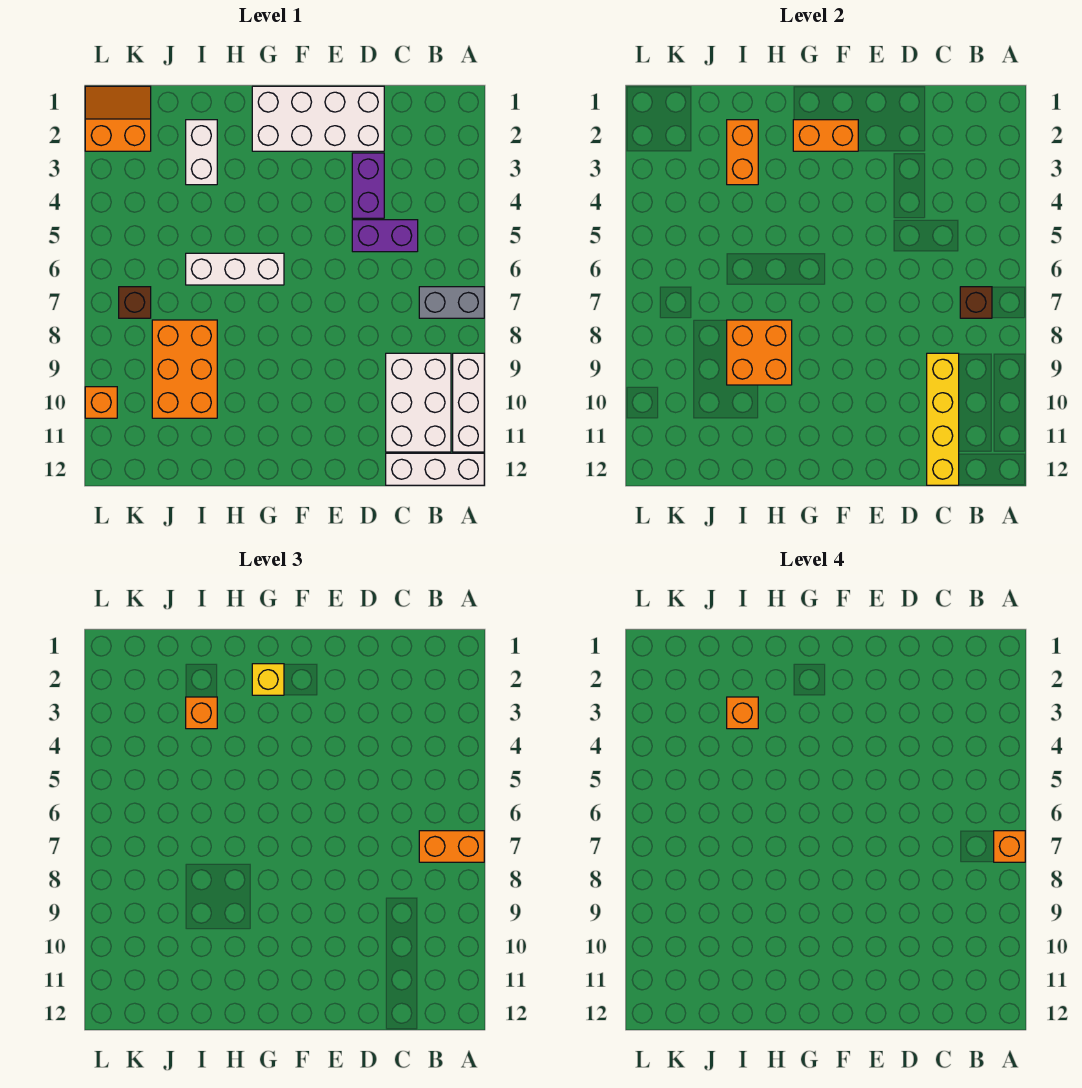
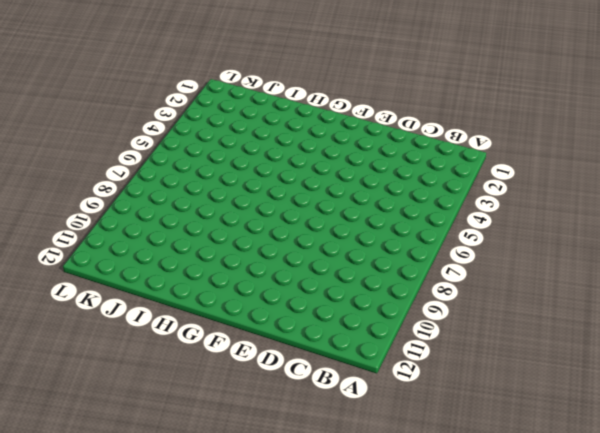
none -> grey brick A7:B7 level 1
none -> white brick A9:A11 level 1
none -> white brick A12:C12 level 1

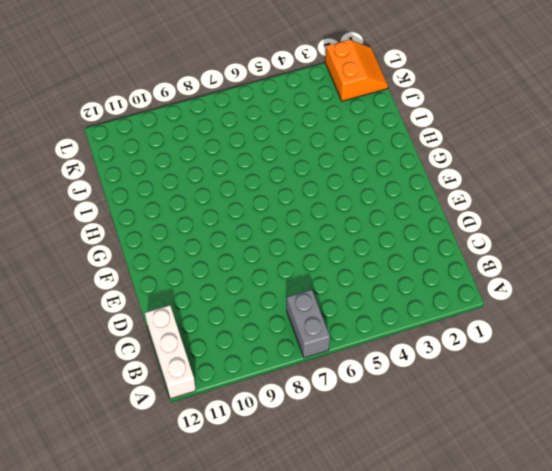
none -> white brick A9:A11 level 1
none -> white brick B9:C11 level 1
none -> purple brick C5:D5 level 1

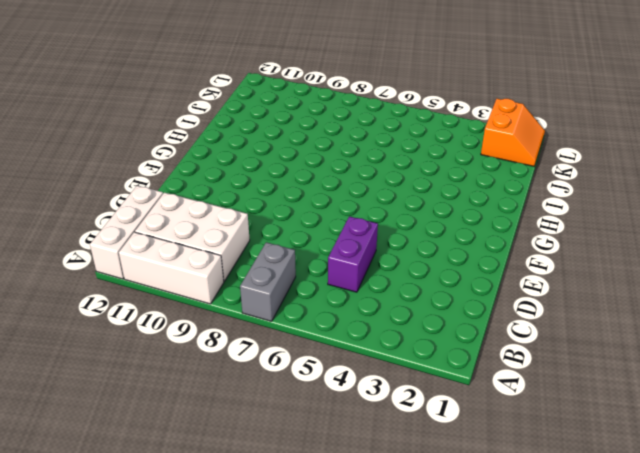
none -> white brick D1:G2 level 1
none -> purple brick D3:D4 level 1
none -> white brick G6:I6 level 1

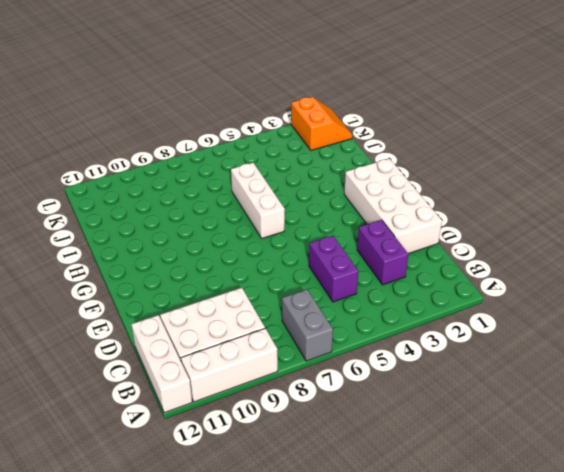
purple brick C3:D3 level 1 -> purple brick D3:D4 level 1
none -> white brick I2:I3 level 1
none -> orange brick I8:J10 level 1
none -> brown brick K7 level 1

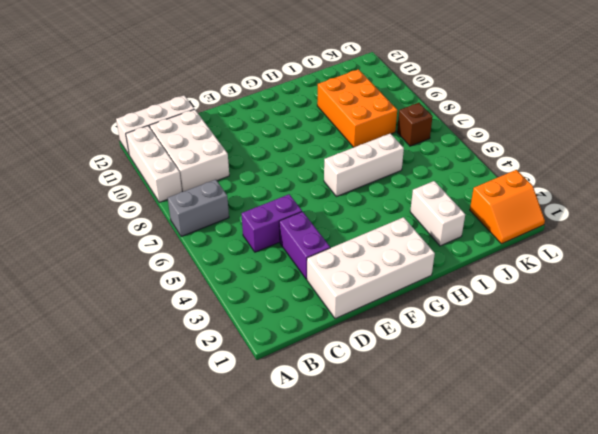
none -> orange brick L10 level 1
none -> brown brick B7 level 2
none -> yellow brick C9:C12 level 2

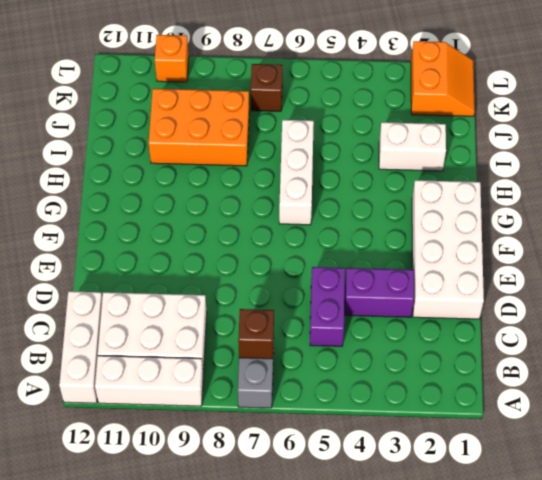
none -> yellow brick C9:C12 level 2
none -> orange brick F2:G2 level 2
none -> orange brick H8:I9 level 2

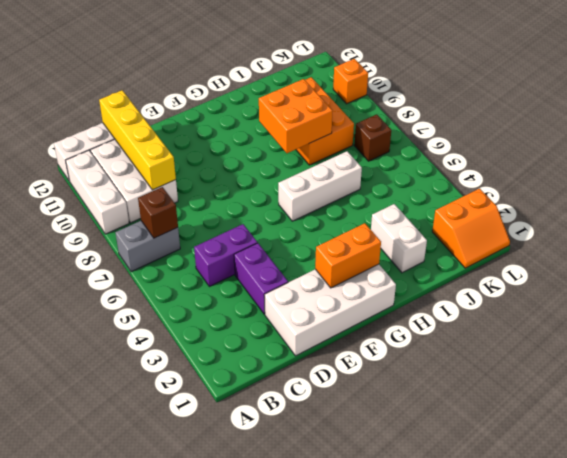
none -> orange brick I2:I3 level 2
none -> orange brick A7:B7 level 3
none -> yellow brick G2 level 3

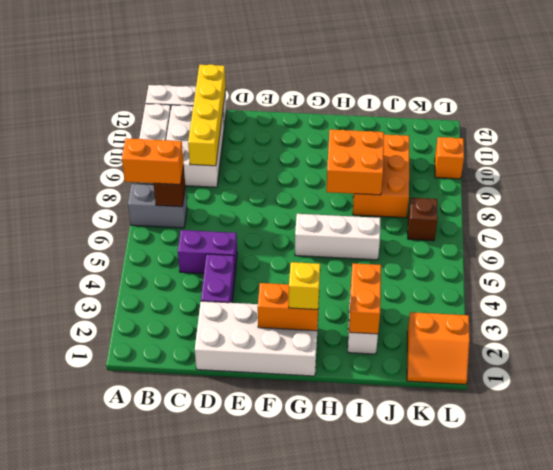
none -> orange brick I3 level 3
none -> orange brick A7 level 4
none -> orange brick I3 level 4

